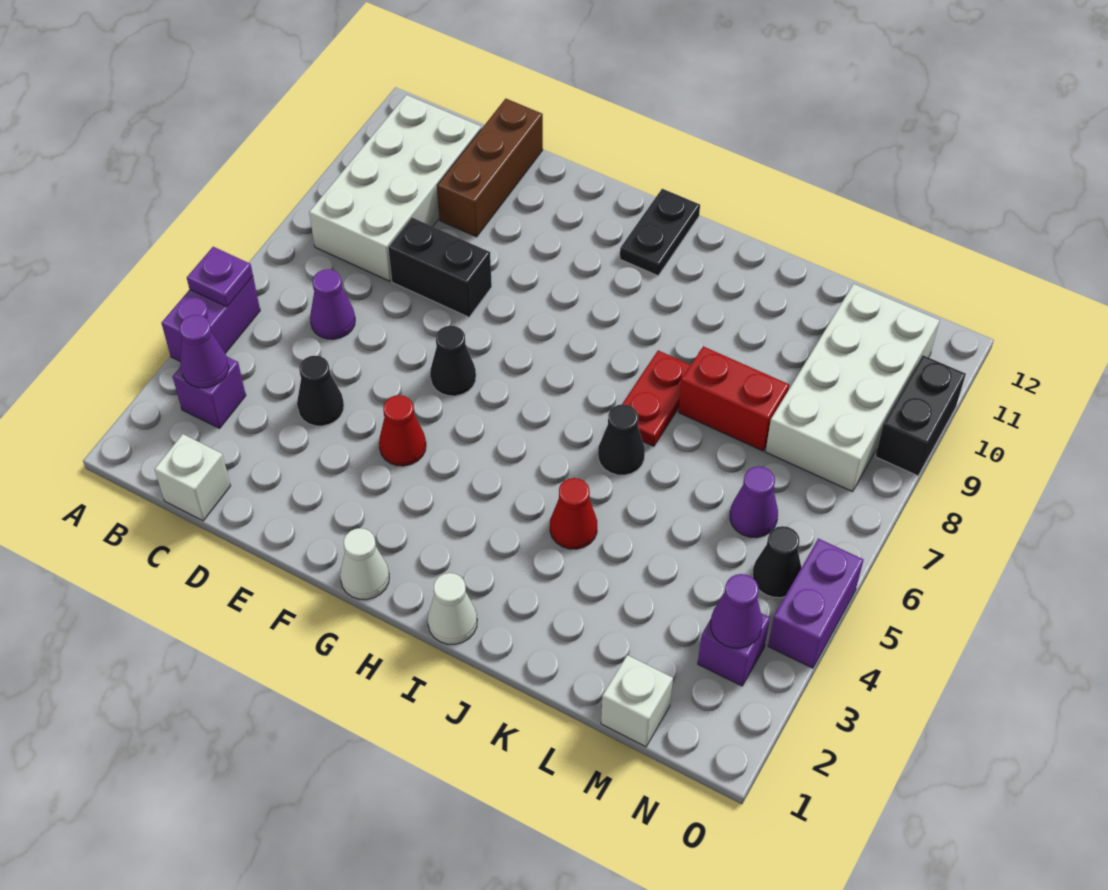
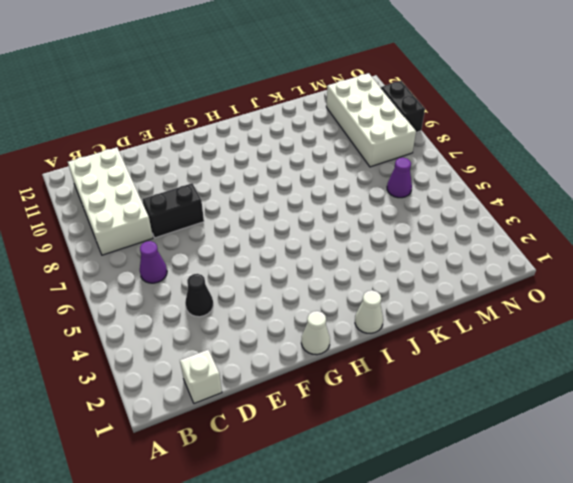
none -> purple brick A4:A5 level 1
none -> purple brick B3 level 1
none -> brown brick D10:D12 level 1

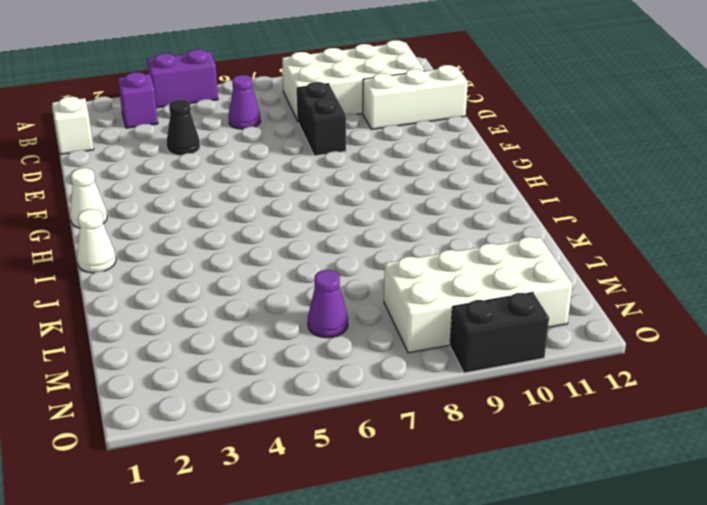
white brick D10:D12 level 1 -> brown brick D10:D12 level 1
none -> red cone F4 level 1
none -> black cone F6 level 1
none -> black plate H11:H12 level 1

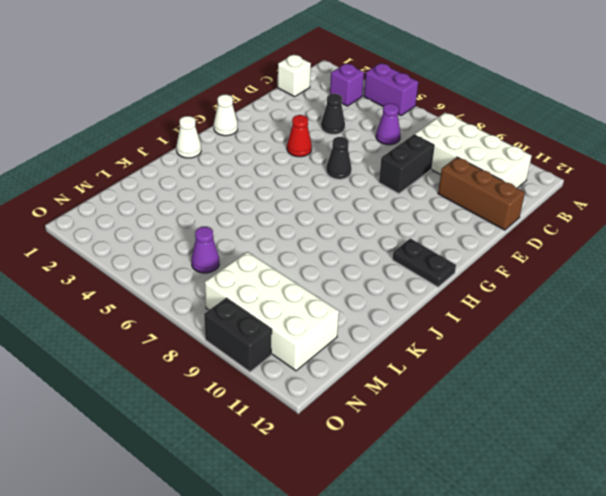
none -> red cone J4 level 1
none -> black cone J6 level 1
none -> red plate J7:J8 level 1

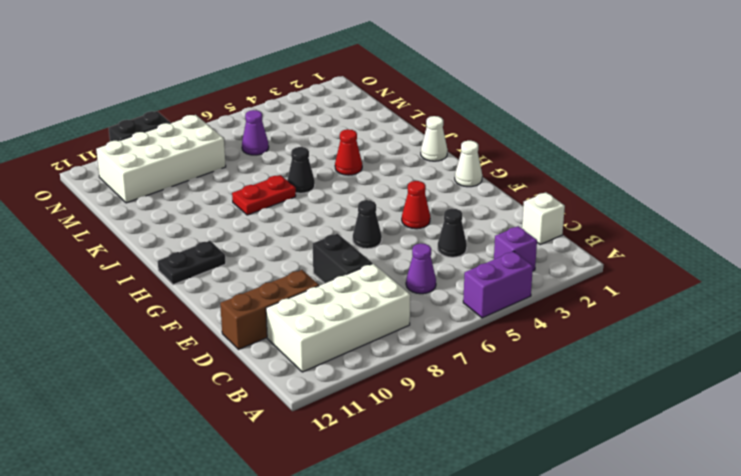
none -> red brick K8:L8 level 1
none -> white brick M1 level 1
none -> purple brick N3 level 1

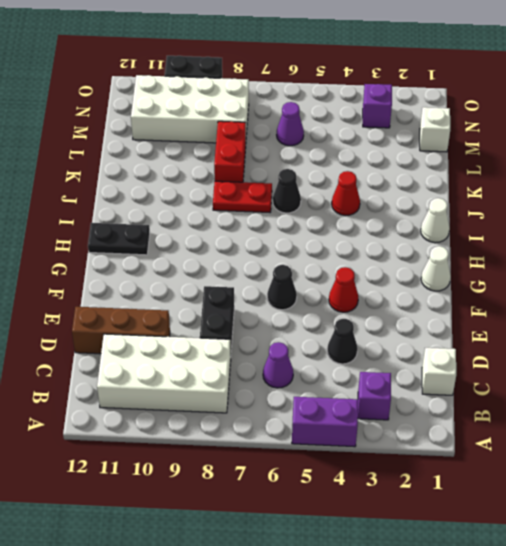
none -> black cone N5 level 1
none -> purple brick O4:O5 level 1
none -> purple plate A5 level 2

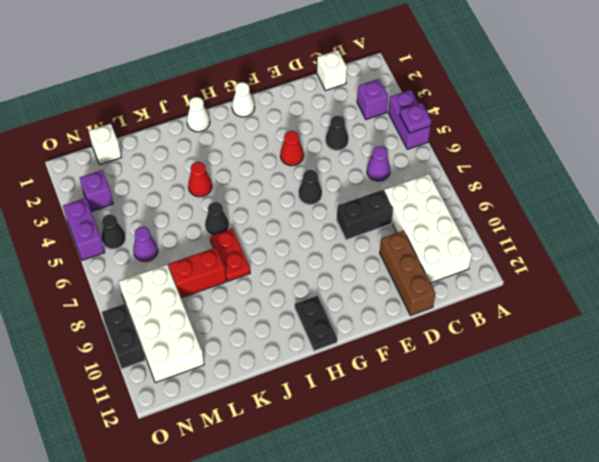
none -> purple cone B3 level 2
none -> purple cone N3 level 2

